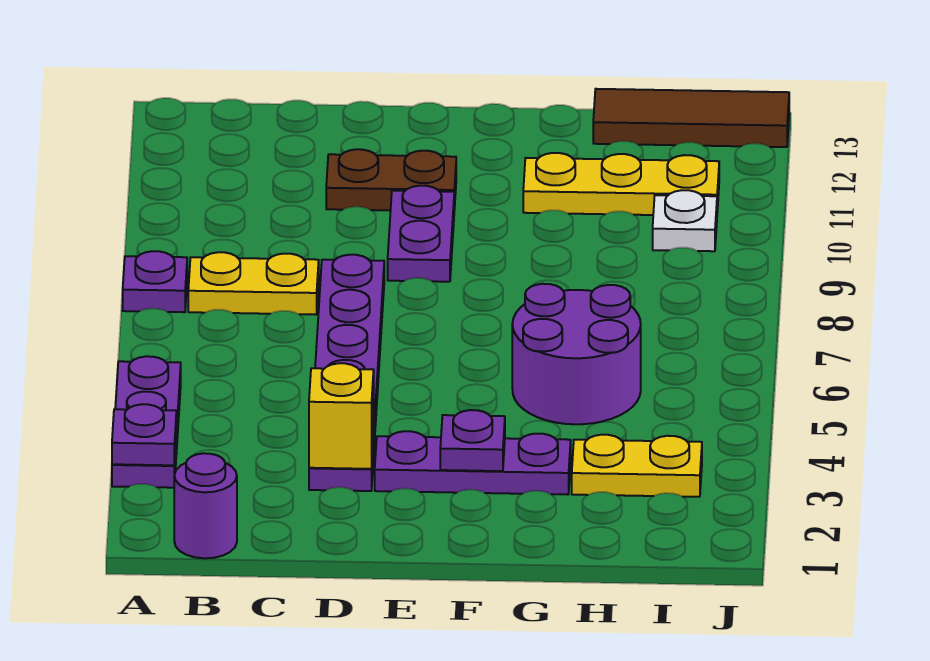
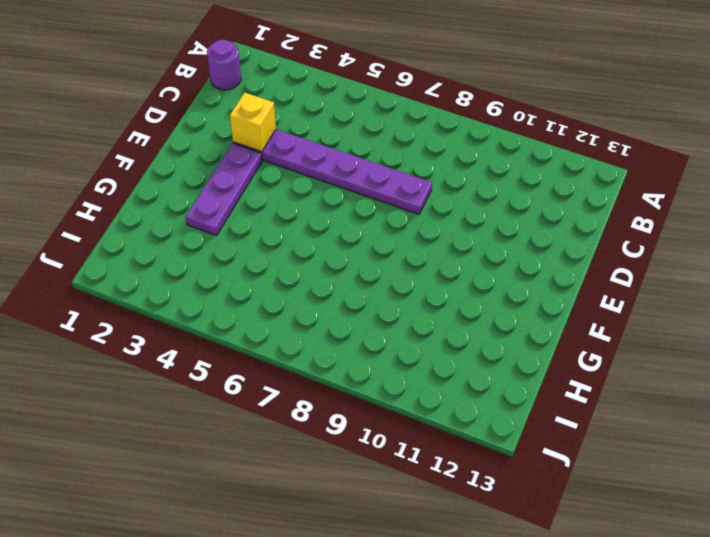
none -> purple plate A3:A5 level 1
none -> purple plate A8 level 1
none -> yellow plate B8:C8 level 1

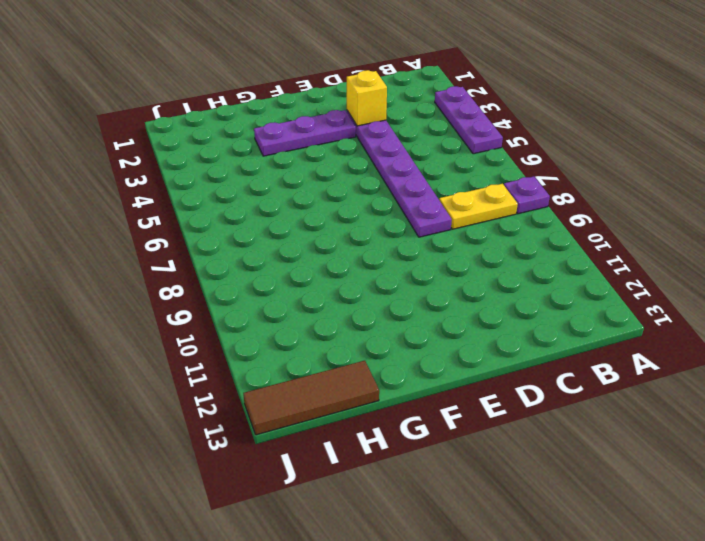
none -> purple round brick B1 level 1
none -> brown plate D11:E11 level 1
none -> purple plate E9:E10 level 1

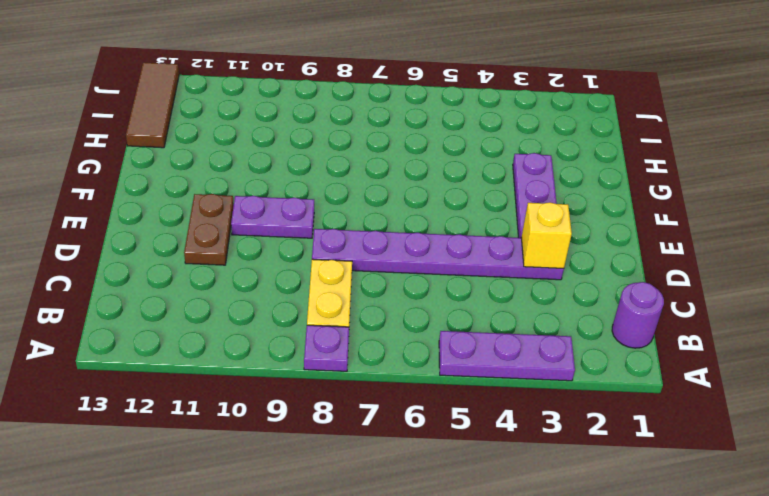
none -> purple round brick G5:H6 level 1
none -> yellow plate G11:I11 level 1
none -> yellow plate H3:I3 level 1

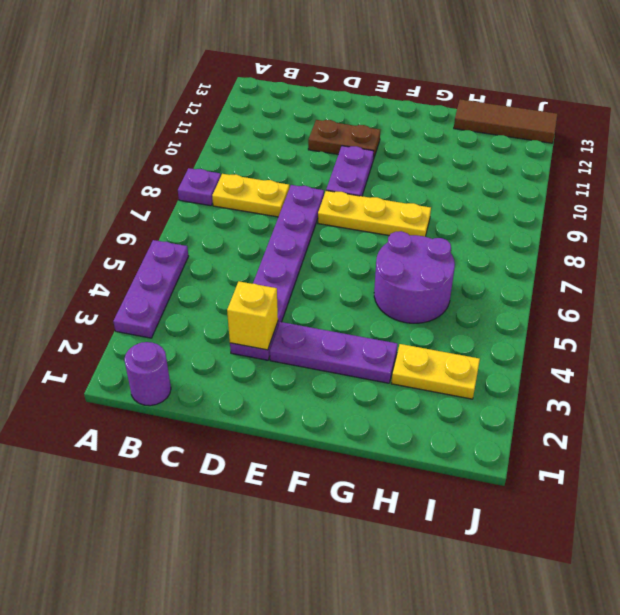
yellow plate E8:G8 level 1 -> yellow plate G11:I11 level 1
none -> white plate I10 level 1
none -> purple plate A3 level 2
none -> purple plate F3 level 2

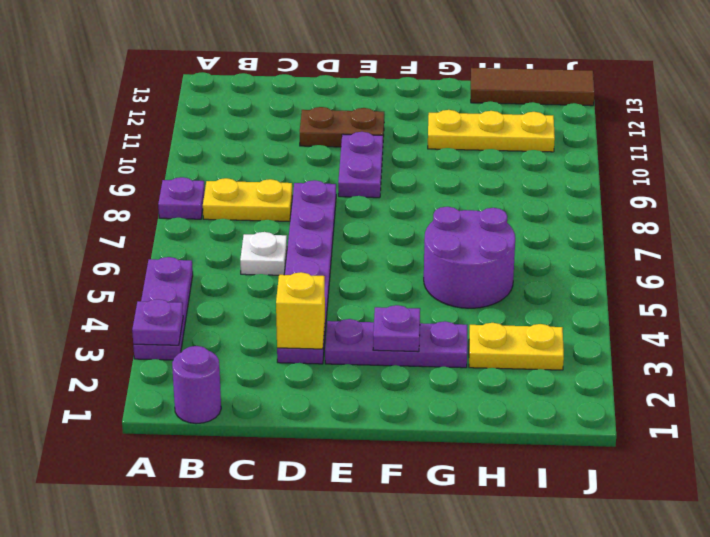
white plate C6 level 1 -> white plate I10 level 1

